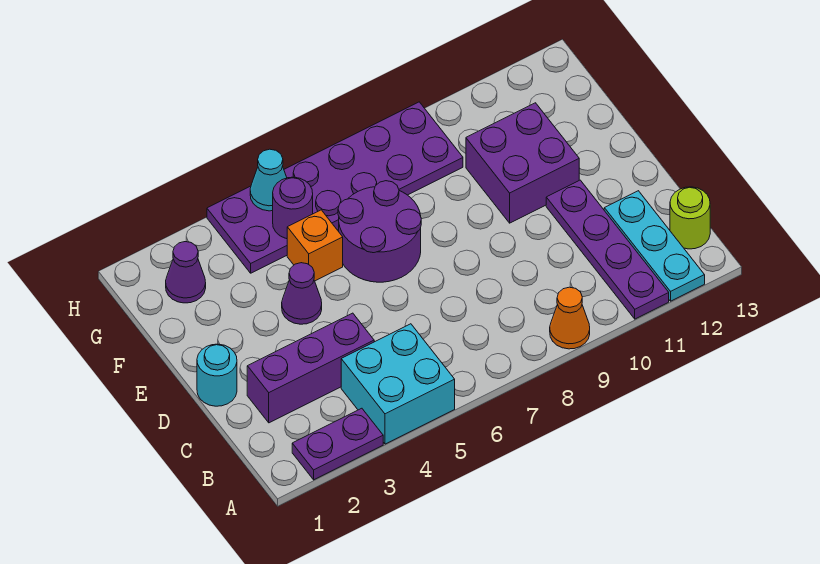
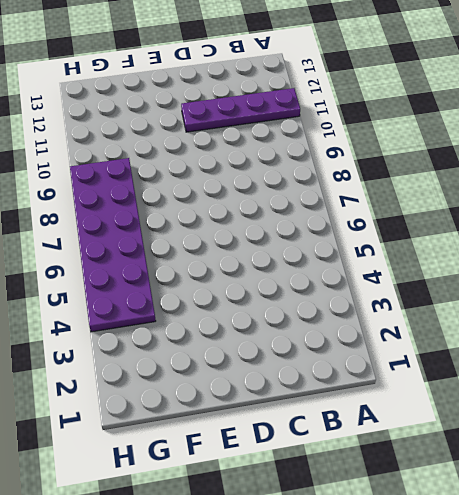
none -> purple plate A2:A3 level 1
none -> cyan brick A4:B5 level 1
none -> orange cone A9 level 1

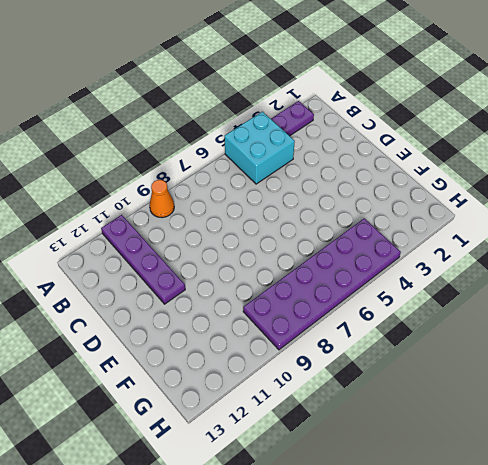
none -> cyan plate A12:C12 level 1
none -> lime round brick B13 level 1
none -> purple brick C2:C4 level 1

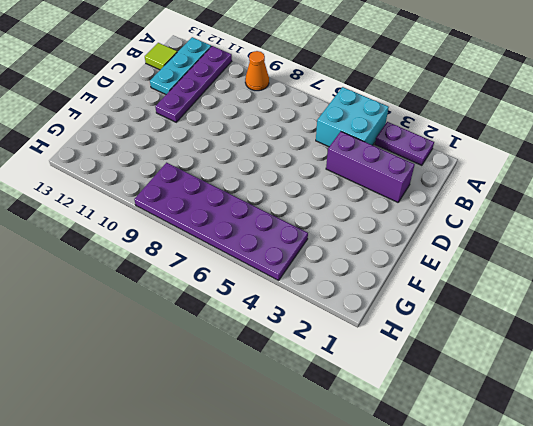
lime tile B13 level 1 -> lime round brick B13 level 1
none -> cyan round brick D1 level 1
none -> purple cone E4 level 1
none -> purple round brick E6:F7 level 1

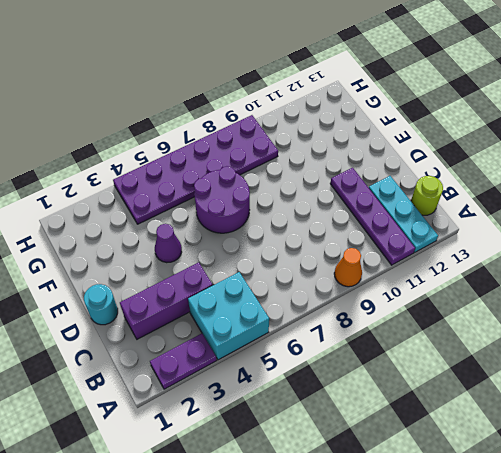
none -> purple brick E10:F11 level 1
none -> orange brick F5 level 1
none -> purple cone G2 level 1

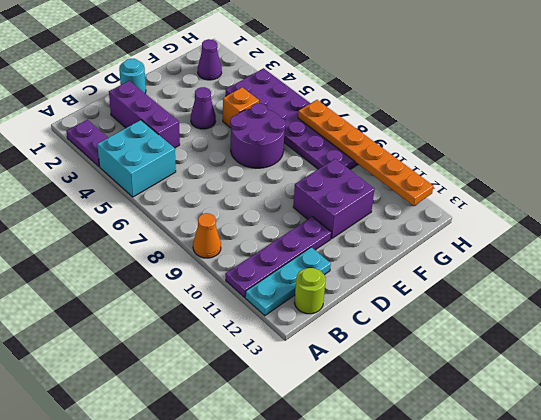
orange plate H7:H12 level 2 -> none
none -> purple round brick G5 level 2
none -> cyan cone H5 level 2

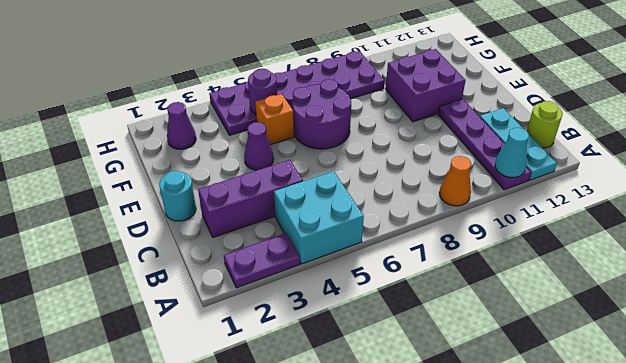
cyan cone A11 level 2 -> cyan cone H5 level 2

